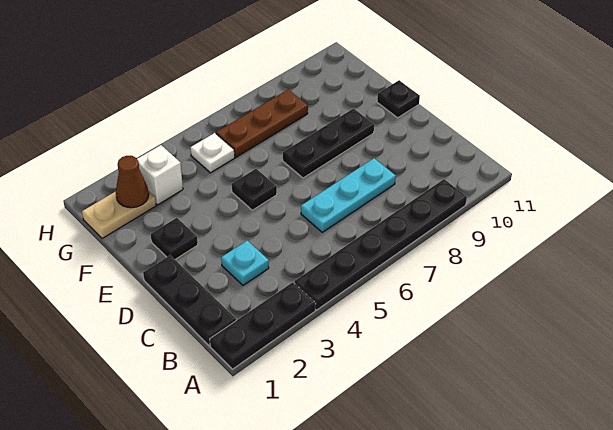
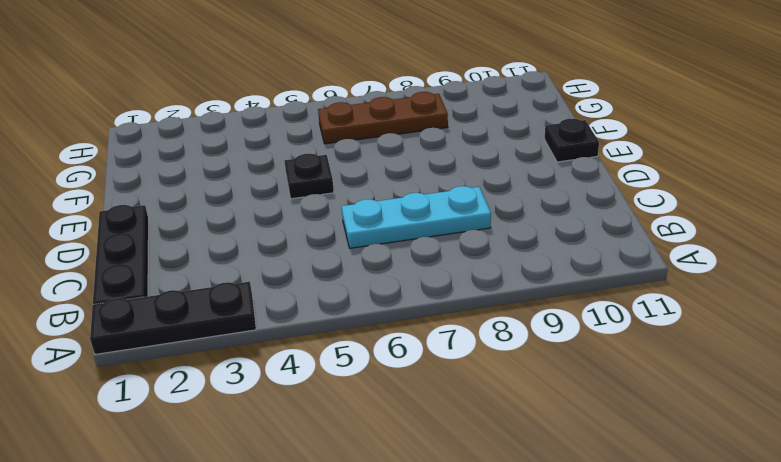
none -> black plate A4:A9 level 1
none -> cyan plate C3 level 1
none -> black plate E2 level 1

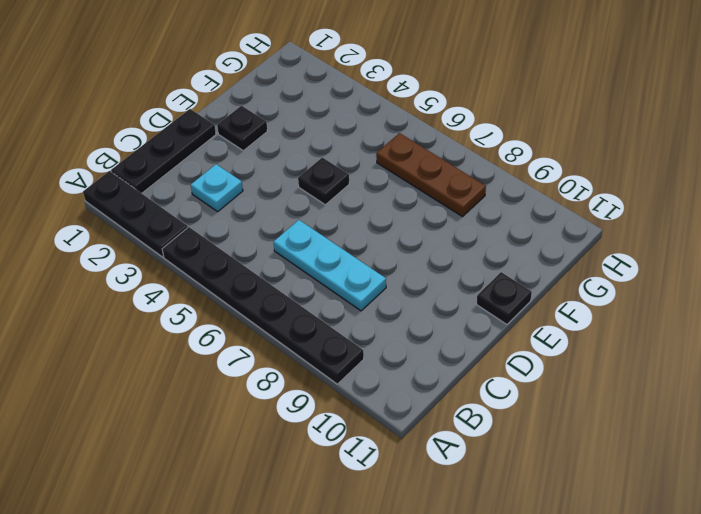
none -> black plate E7:E9 level 1
none -> tan plate G1:G2 level 1
none -> white brick G3 level 1

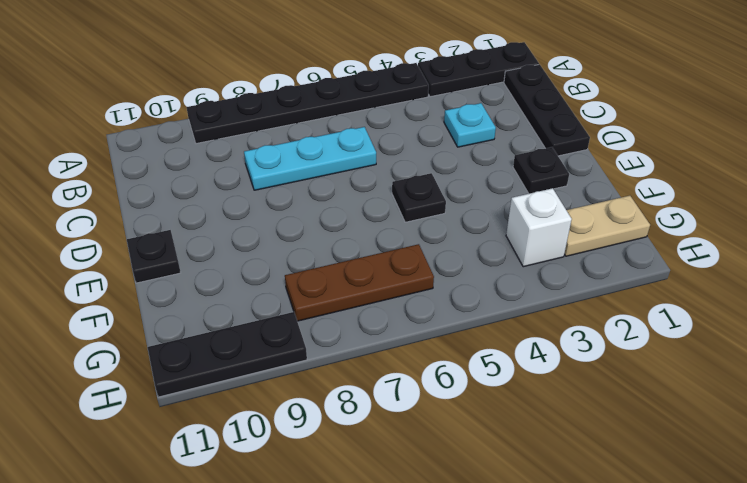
black plate H9:H11 level 1 -> black plate E7:E9 level 1
none -> white plate G5 level 1
none -> brown cone G2 level 2

